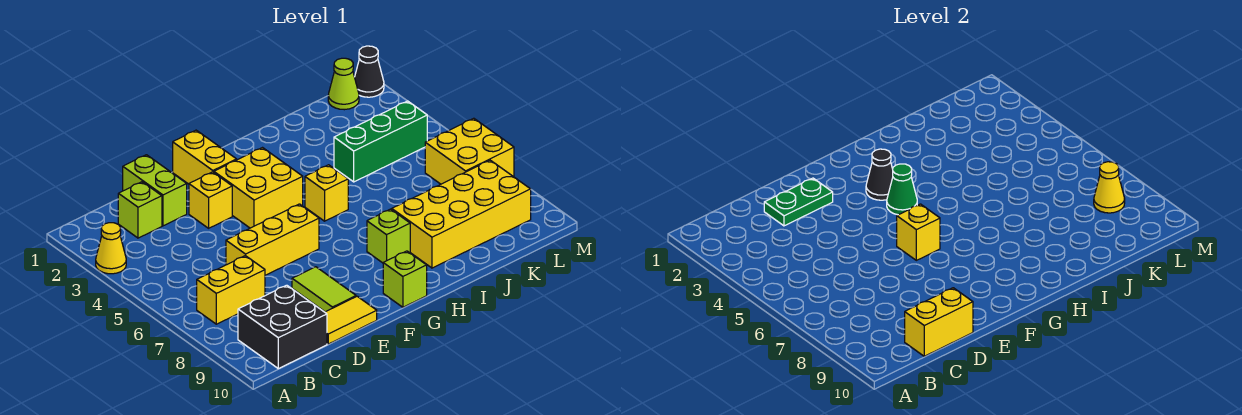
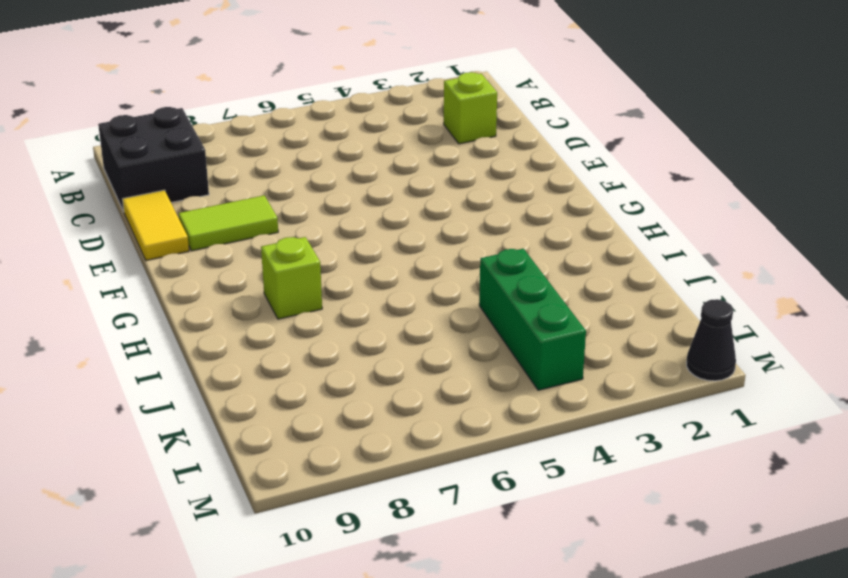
none -> yellow cone A3 level 1
none -> yellow brick B7:C7 level 1
none -> lime brick D1:D2 level 1

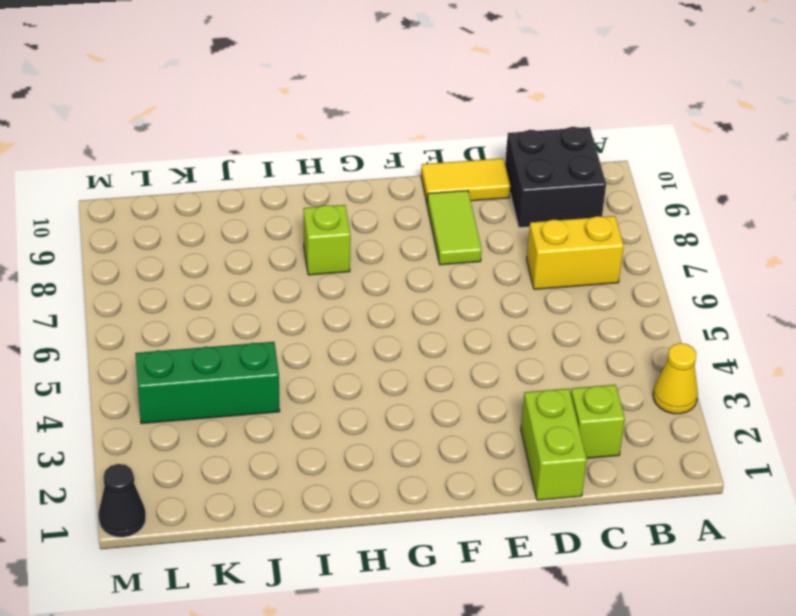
none -> yellow brick D6:F6 level 1
none -> yellow brick E3 level 1
none -> yellow brick F1:F2 level 1

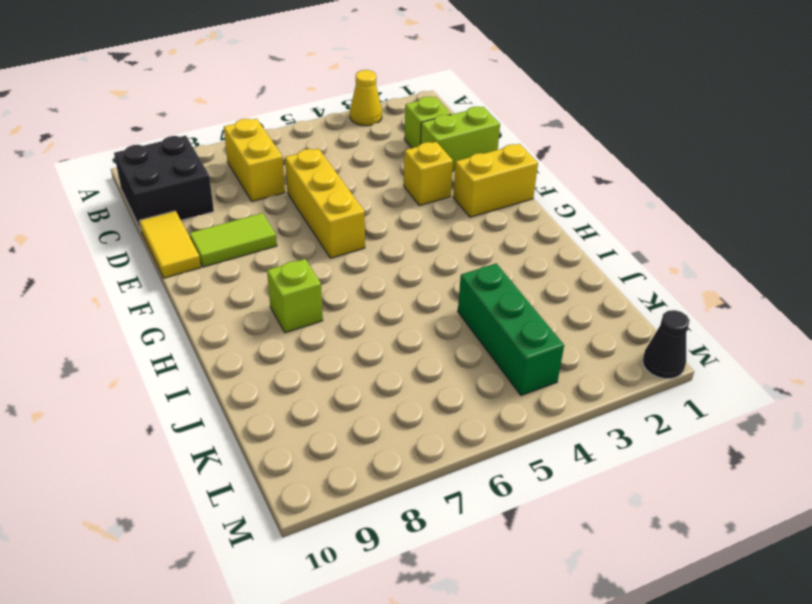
none -> yellow brick F3:G4 level 1
none -> lime brick G10 level 1
none -> yellow brick H5 level 1

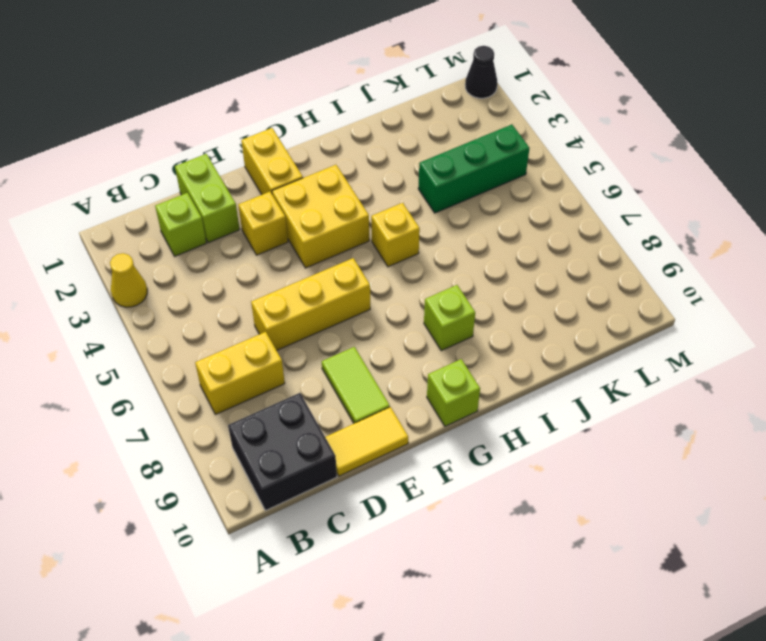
none -> yellow brick I8:L9 level 1
none -> lime cone L1 level 1
none -> yellow brick L6:M7 level 1

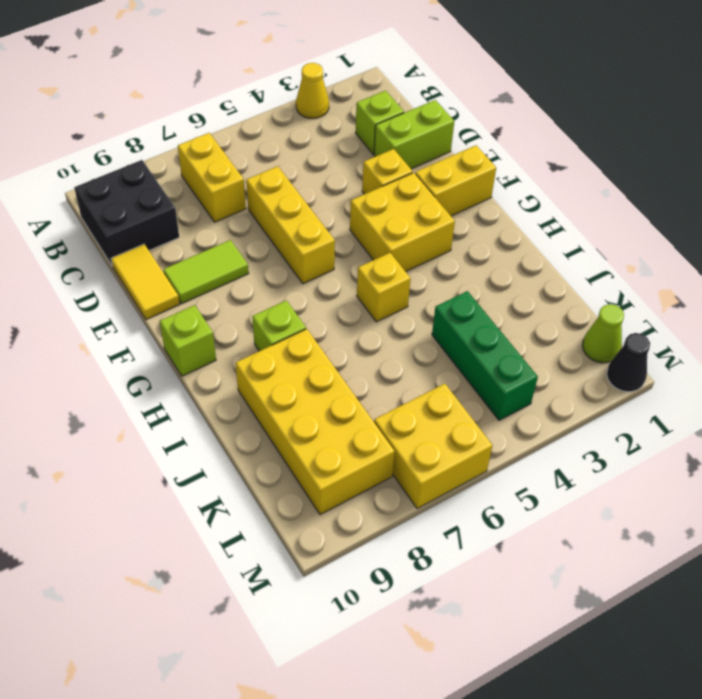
none -> yellow brick C10:D10 level 2
none -> green plate D2:E2 level 2
none -> yellow brick F6 level 2

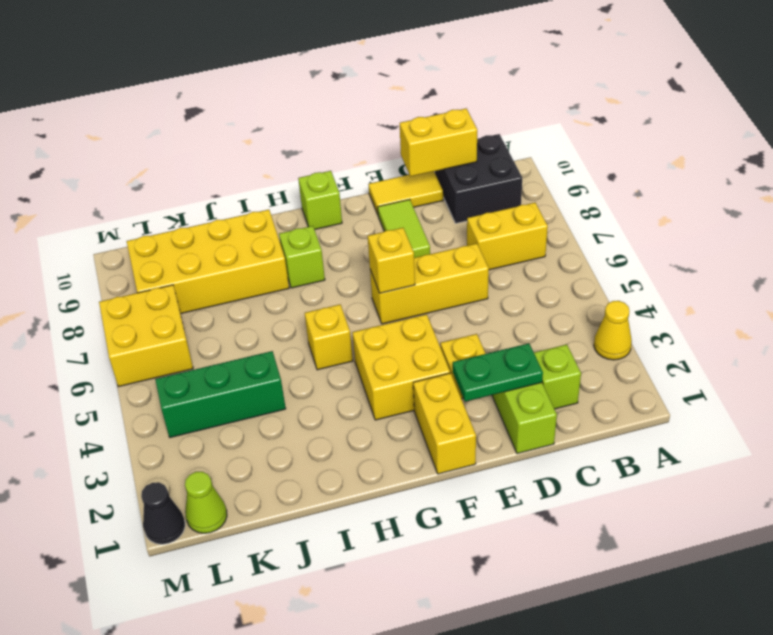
none -> black cone G3 level 2
none -> green cone G4 level 2
none -> yellow cone L8 level 2

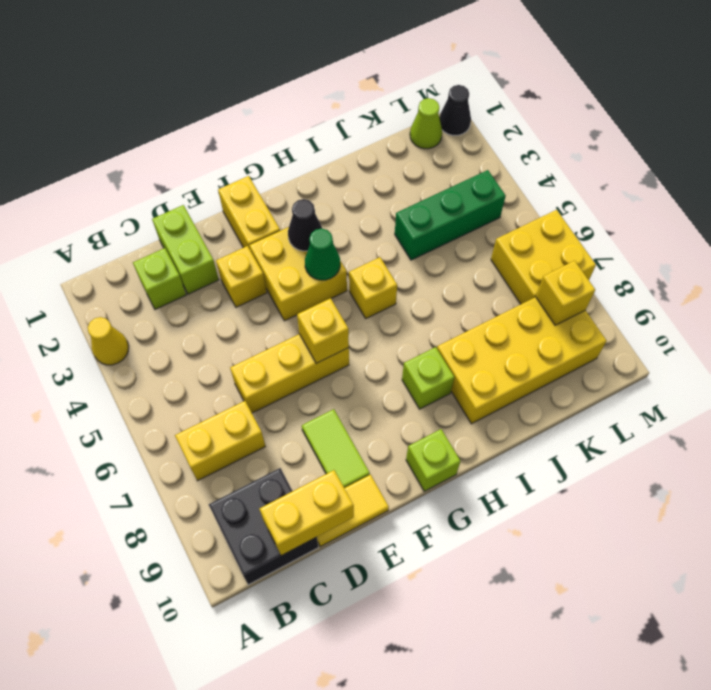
yellow brick L8 level 2 -> yellow cone L8 level 2
none -> green plate D2:E2 level 2

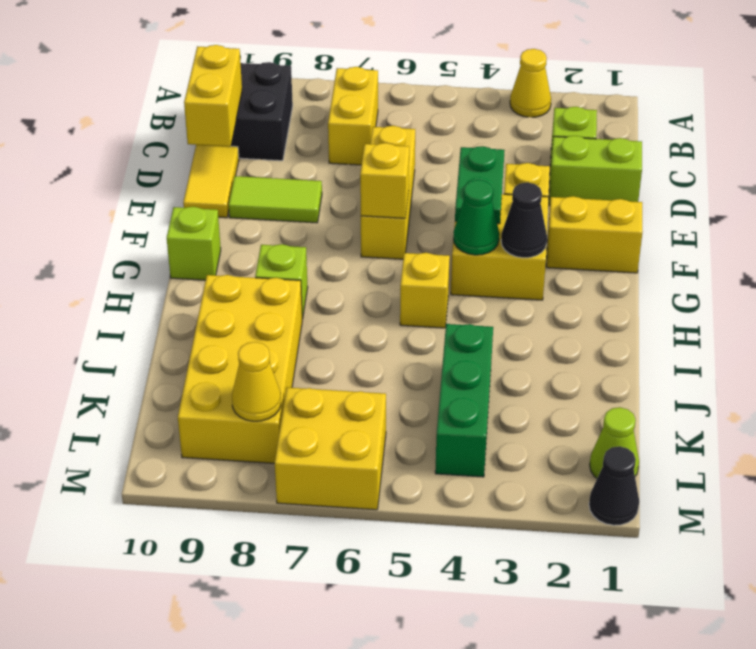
green plate E4:F4 level 2 -> green plate D2:E2 level 2

